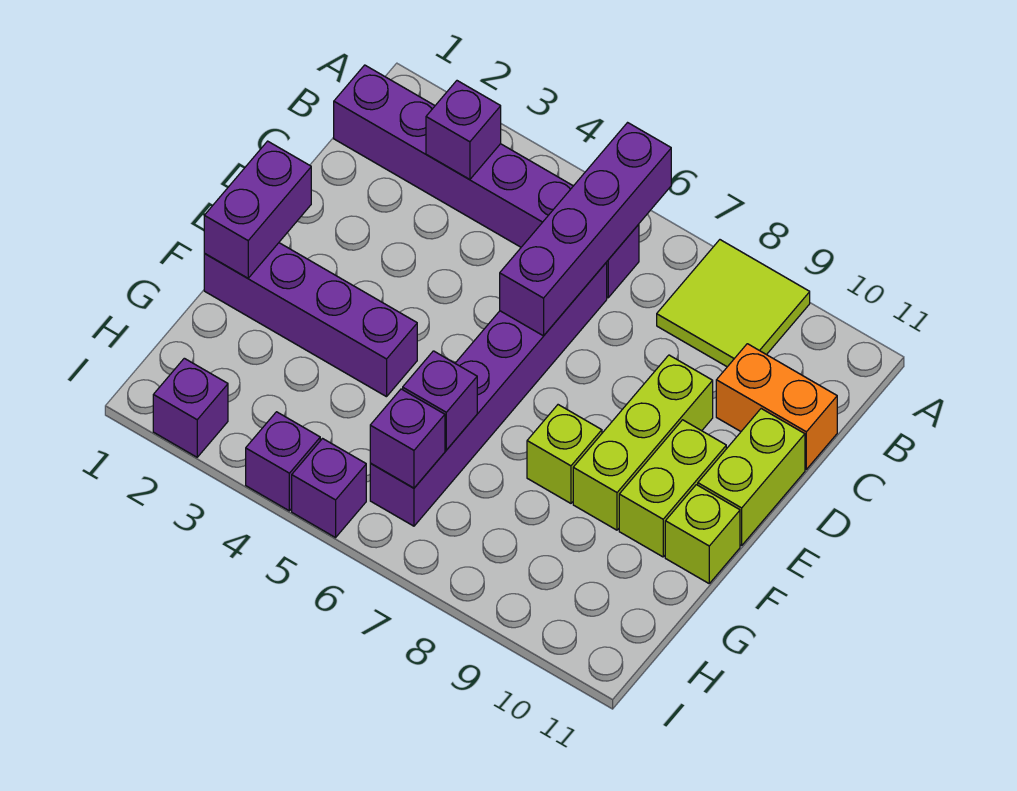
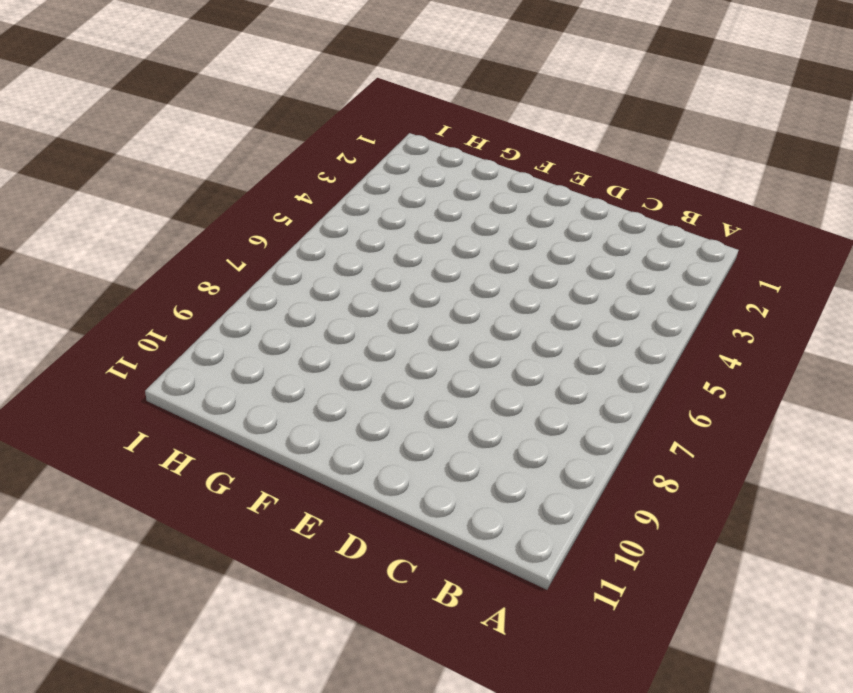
none -> lime tile A8:B9 level 1
none -> purple brick B1:B6 level 1
none -> purple brick C6:H6 level 1

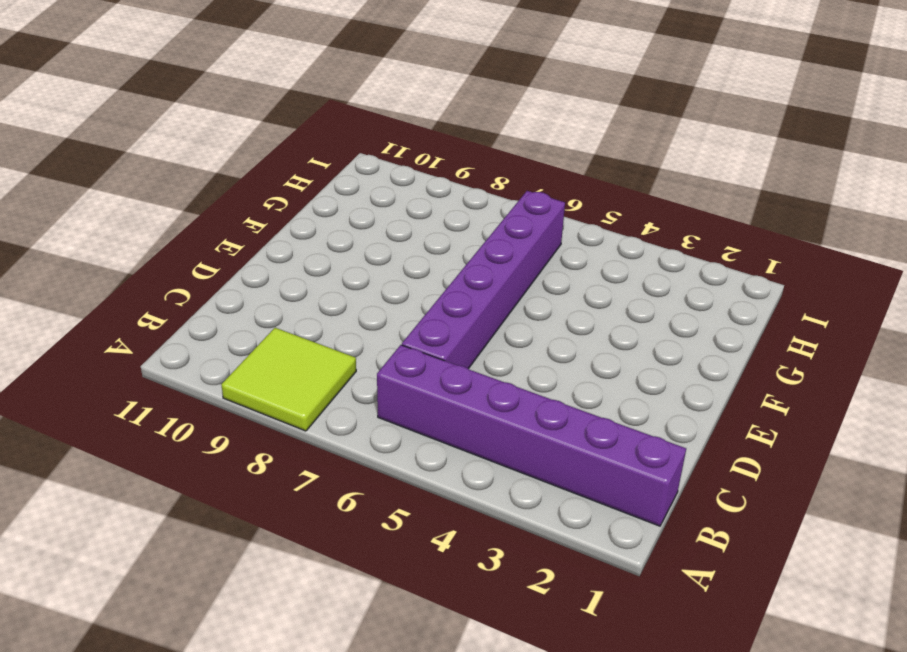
none -> orange brick C10:C11 level 1
none -> lime brick D9:F9 level 1
none -> lime brick D11:E11 level 1

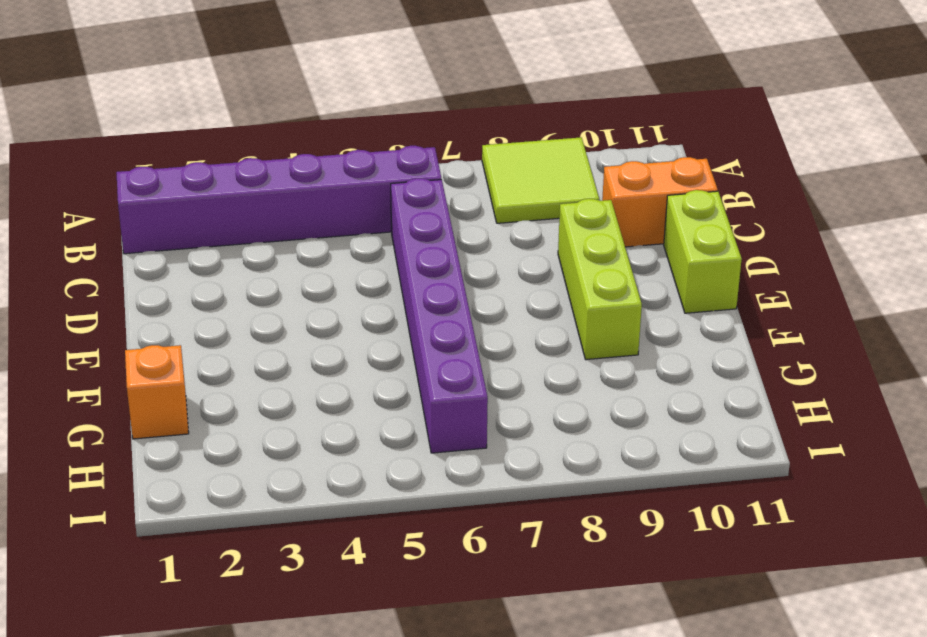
orange brick G1 level 1 -> none
none -> lime brick E10:F10 level 1
none -> purple brick F1:F4 level 1
none -> lime brick F8 level 1

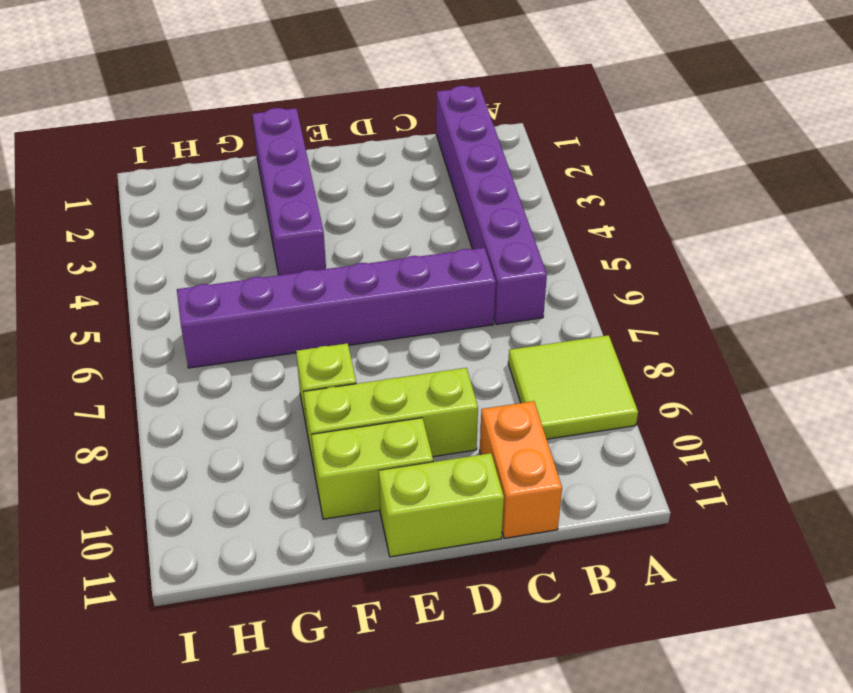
none -> lime brick F11 level 1
none -> purple brick I2 level 1
none -> purple brick I4 level 1

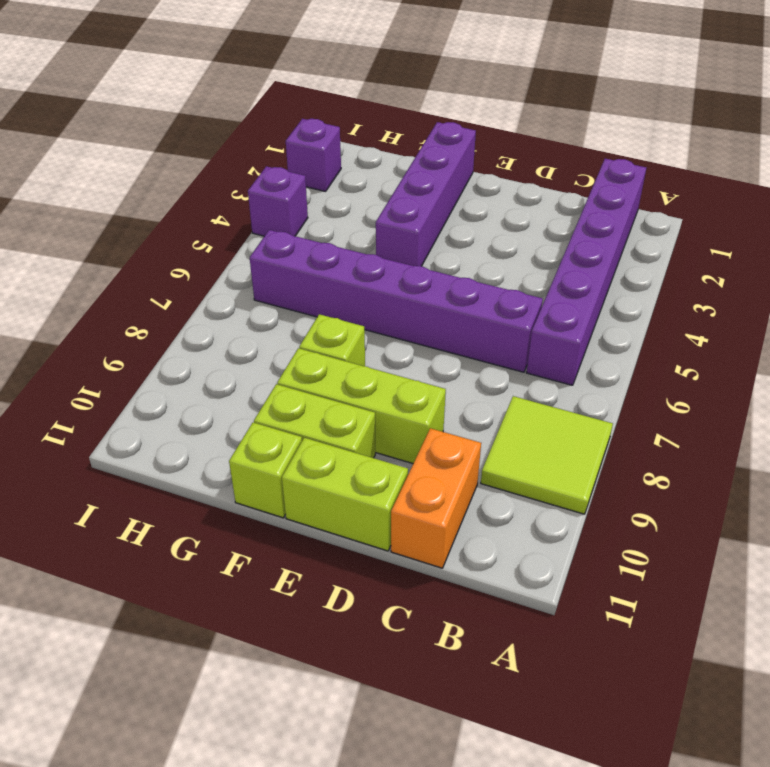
none -> purple brick I5 level 1
none -> purple brick A6:D6 level 2
none -> purple brick B3 level 2

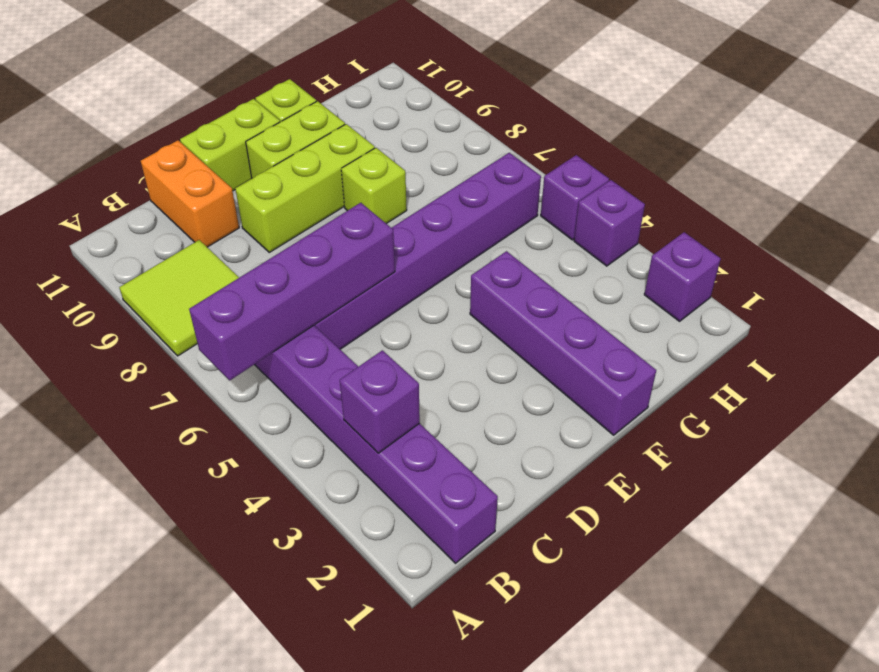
none -> purple brick E1:F1 level 2
none -> purple brick G6 level 2
none -> purple brick H6 level 2

